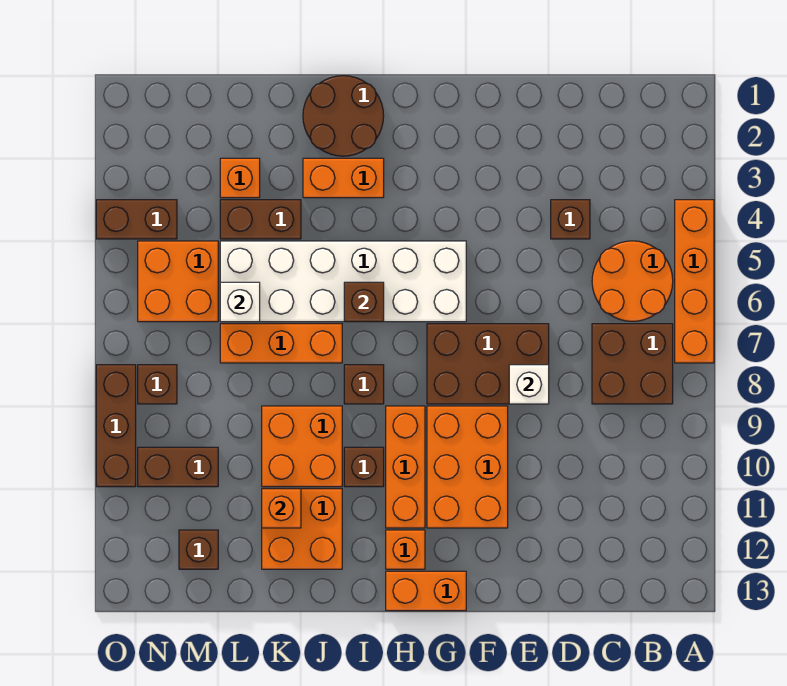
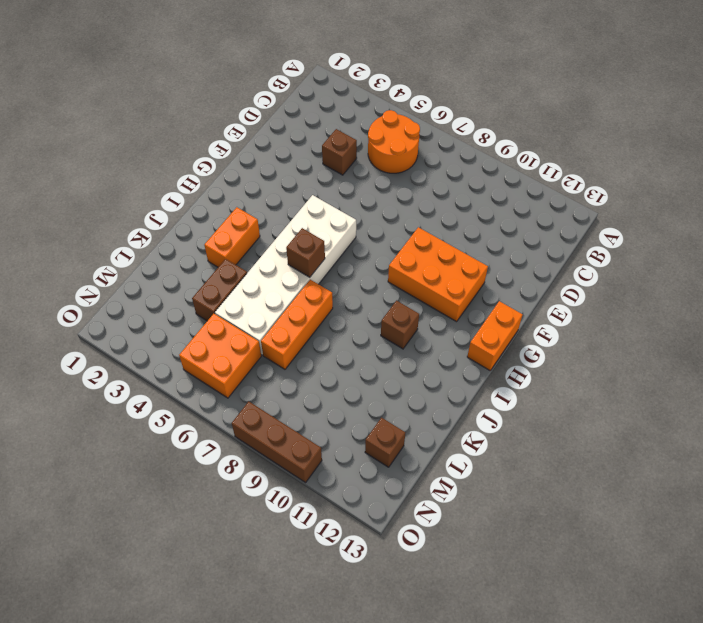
none -> orange brick A4:A7 level 1
none -> brown brick B7:C8 level 1
none -> brown brick E7:G8 level 1

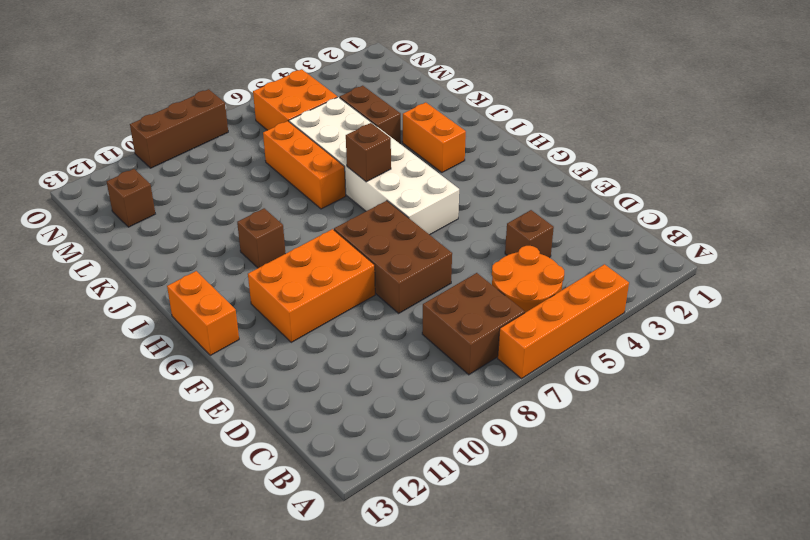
none -> orange brick H9:H11 level 1
none -> orange brick H12 level 1
none -> brown round brick I1:J2 level 1

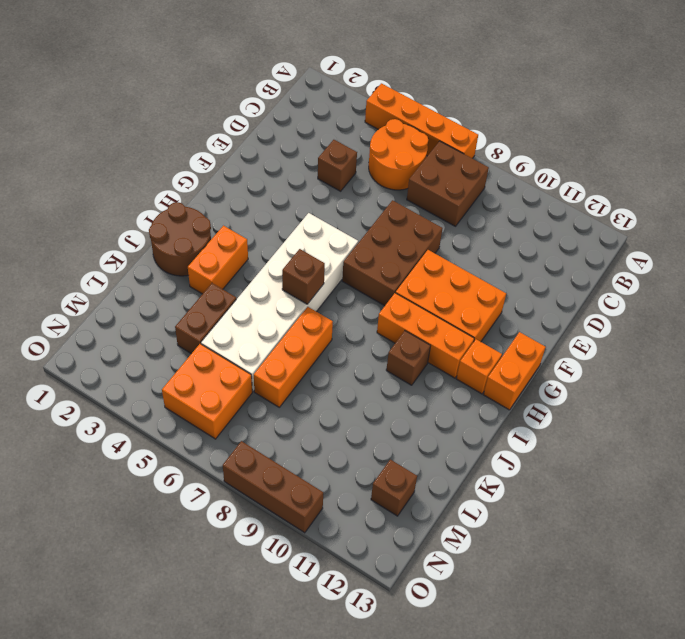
none -> brown brick I8 level 1
none -> orange brick J9:K10 level 1
none -> orange brick J11:K12 level 1

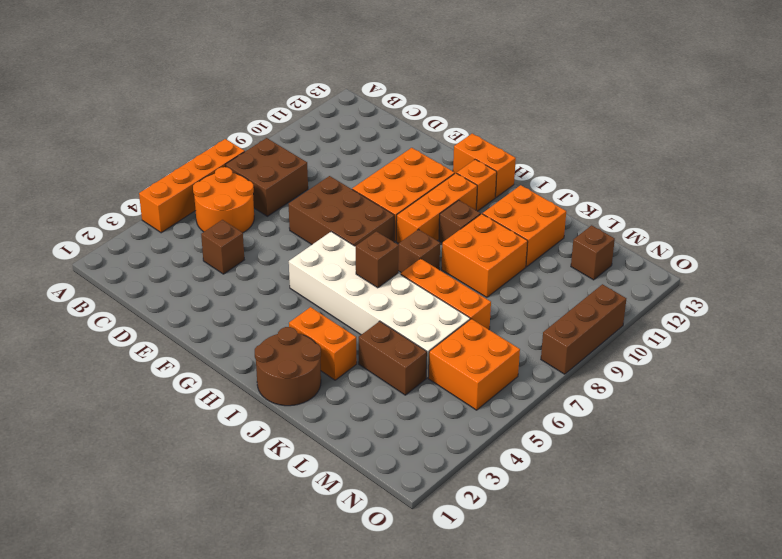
none -> orange brick L3 level 1
none -> brown brick M10:N10 level 1
none -> brown brick N4:O4 level 1

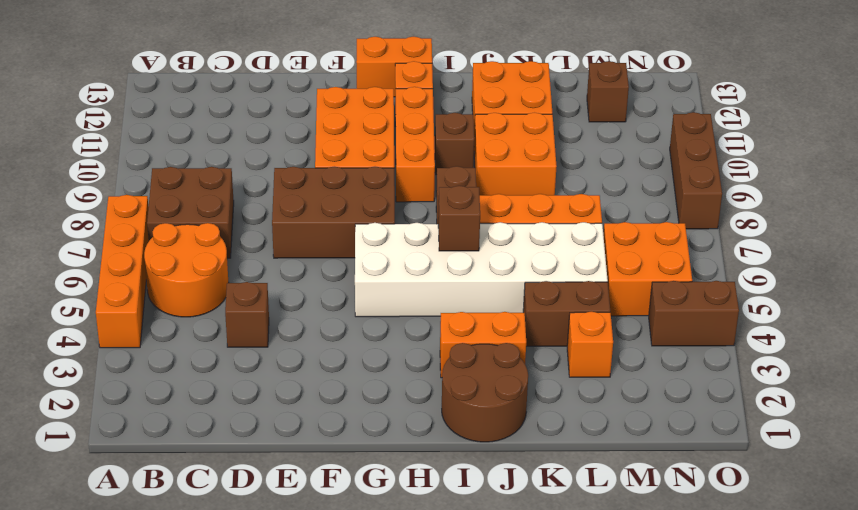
none -> brown brick M10:N10 level 1
none -> brown brick N8 level 1
none -> white brick E8 level 2

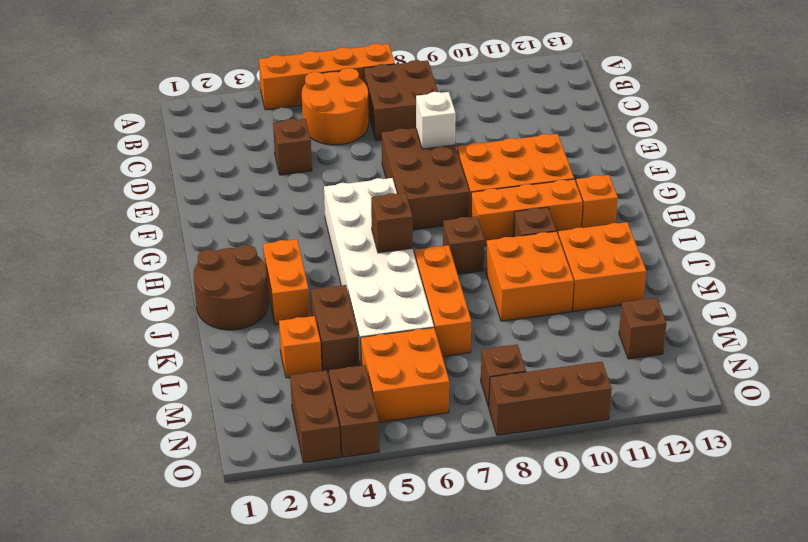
brown brick N3:O3 level 1 -> brown brick M10:N10 level 1
none -> orange brick G13:H13 level 1
none -> orange brick K11 level 2
none -> white brick L6 level 2

